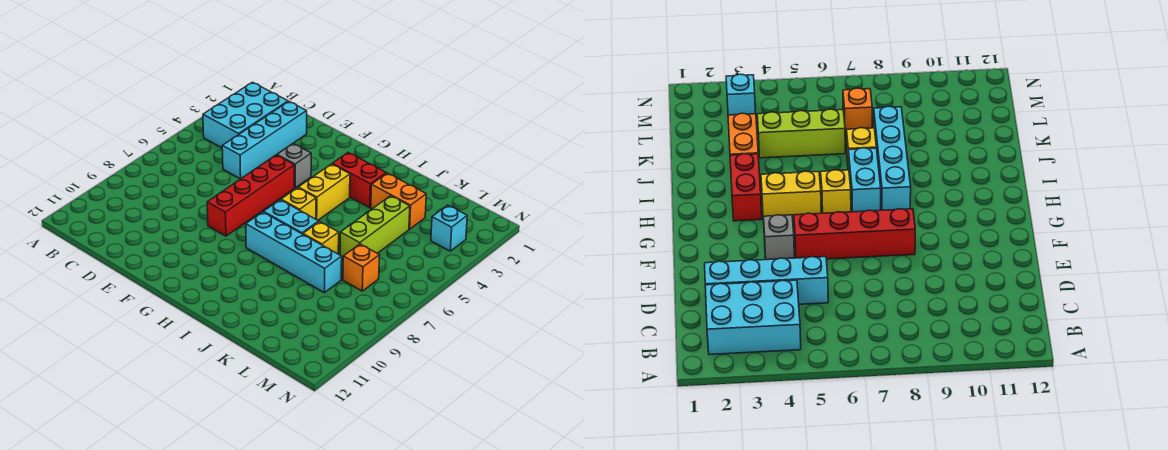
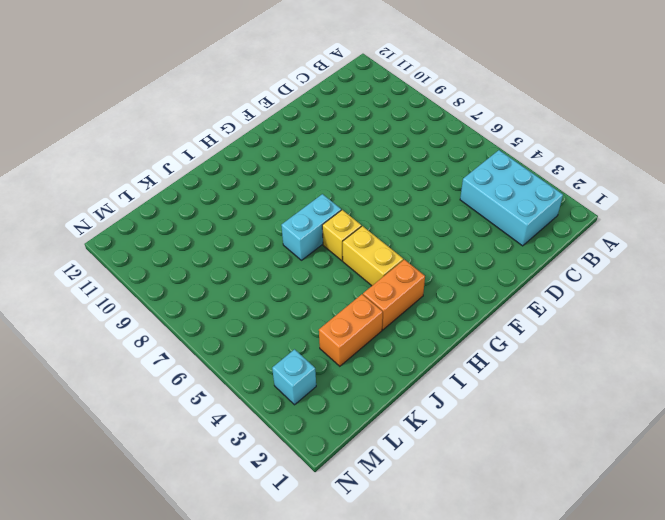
orange brick H3:I3 level 1 -> red brick H3:I3 level 1
none -> cyan brick D2:D5 level 1
none -> grey brick F4 level 1
none -> red brick F5:F8 level 1

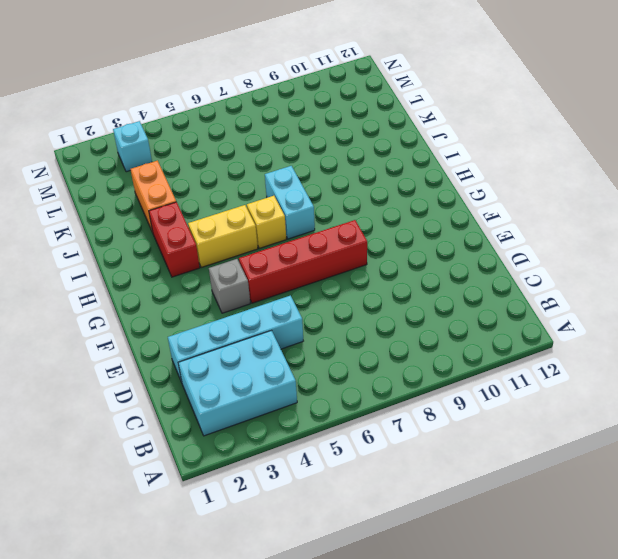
none -> cyan brick H8:K8 level 1
none -> yellow brick J7 level 1
none -> lime brick K4:K6 level 1

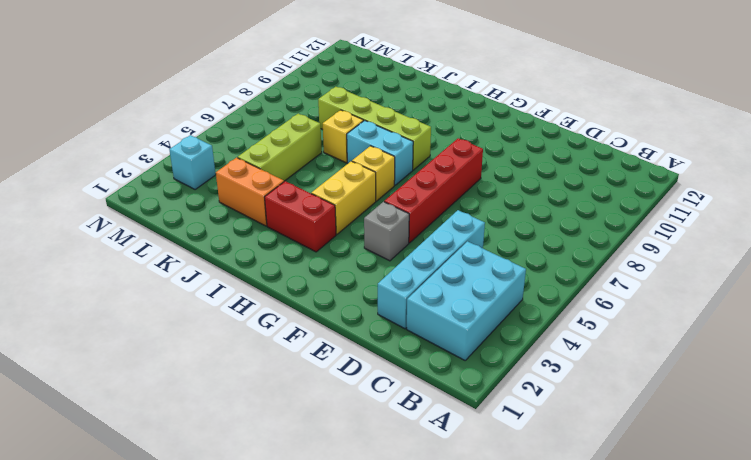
lime brick H8:K8 level 1 -> cyan brick H8:K8 level 1
none -> orange brick L7 level 1

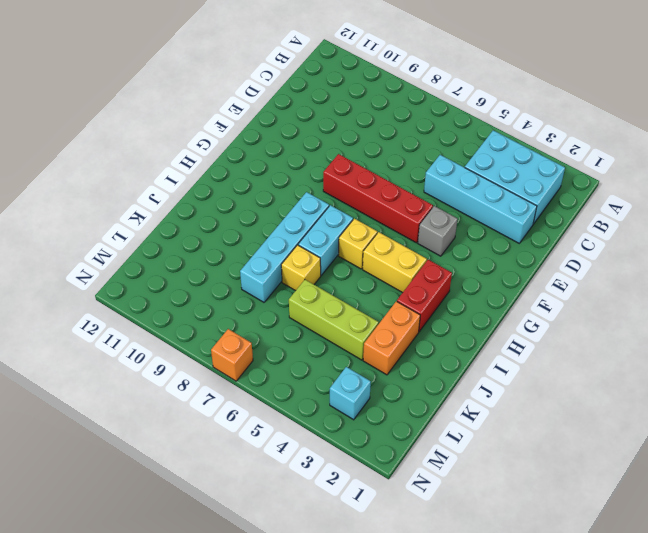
orange brick N7 level 1 -> orange brick L7 level 1

